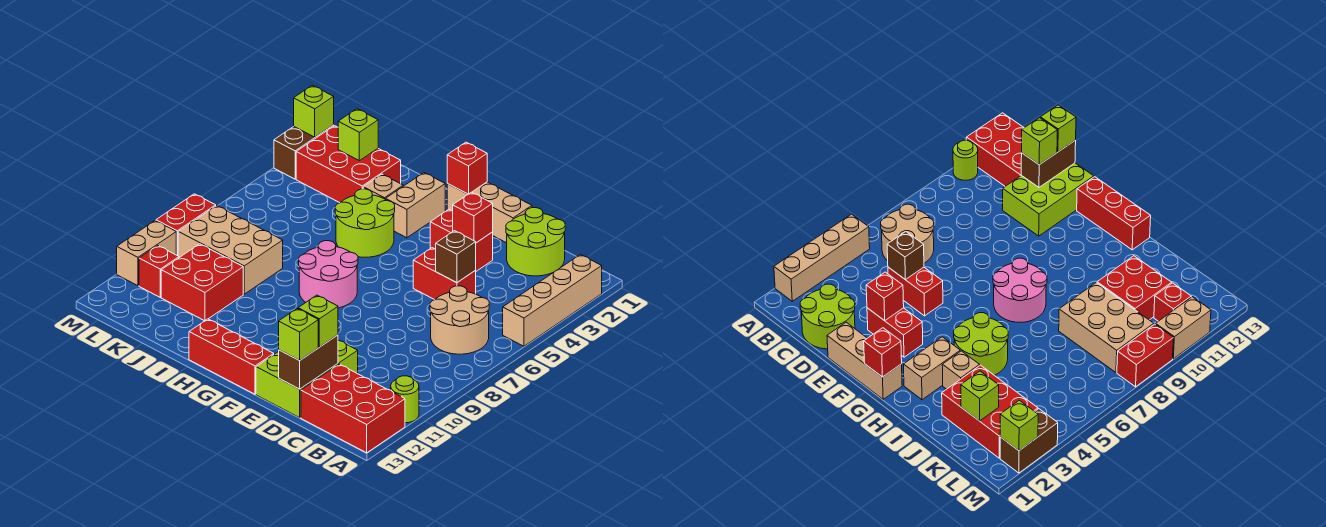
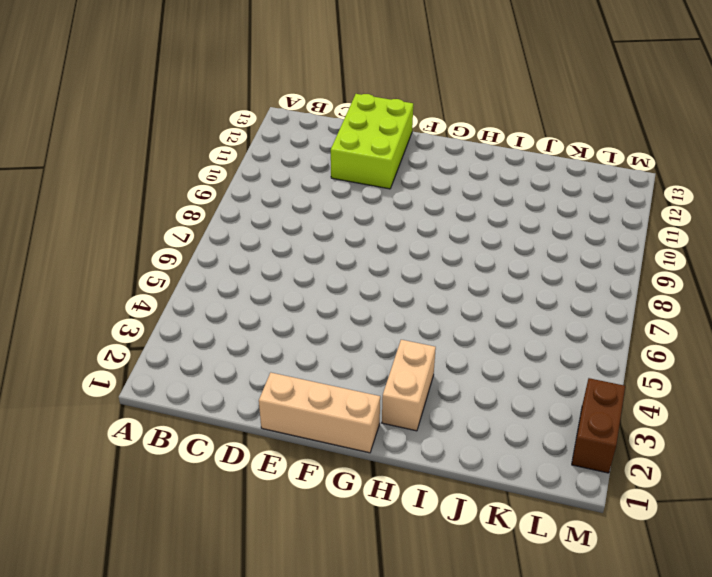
none -> tan brick A2:A5 level 1
none -> lime round brick A11 level 1
none -> red brick A12:C13 level 1

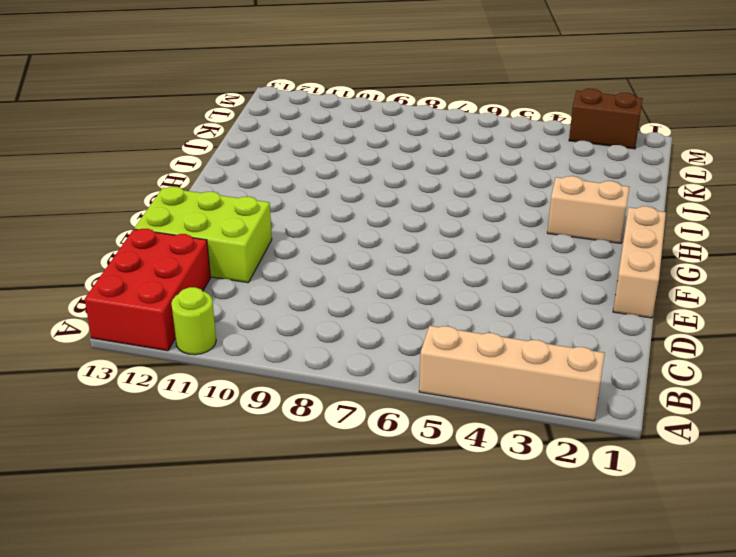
none -> tan round brick B6:C7 level 1
none -> lime round brick C1:D2 level 1
none -> red brick D5:E5 level 1

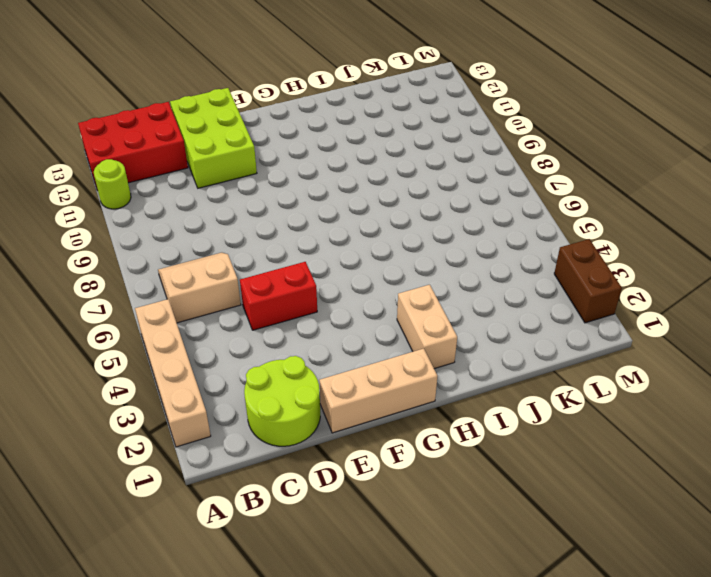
tan slope B6:C7 level 1 top 6 -> tan round brick B6:C7 level 1
none -> red brick E3:F3 level 1
none -> red brick F13:H13 level 1
none -> pink round brick G7:H8 level 1

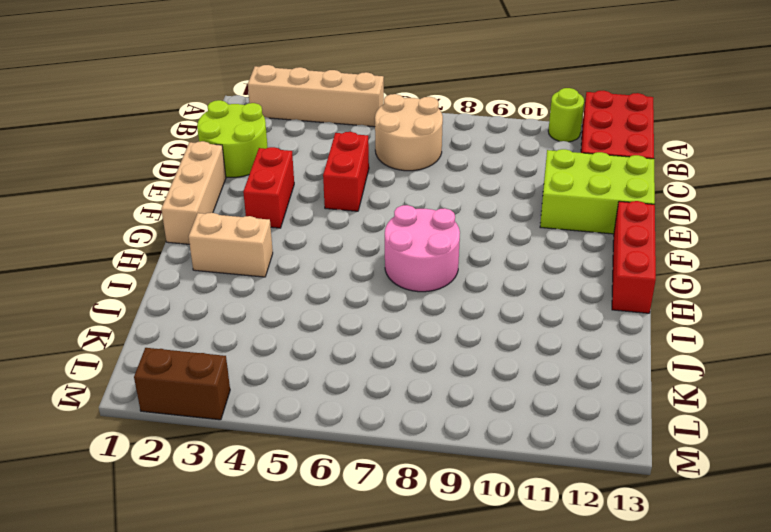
none -> lime round brick H4:I5 level 1
none -> tan brick I3 level 1
none -> red brick J2:L3 level 1

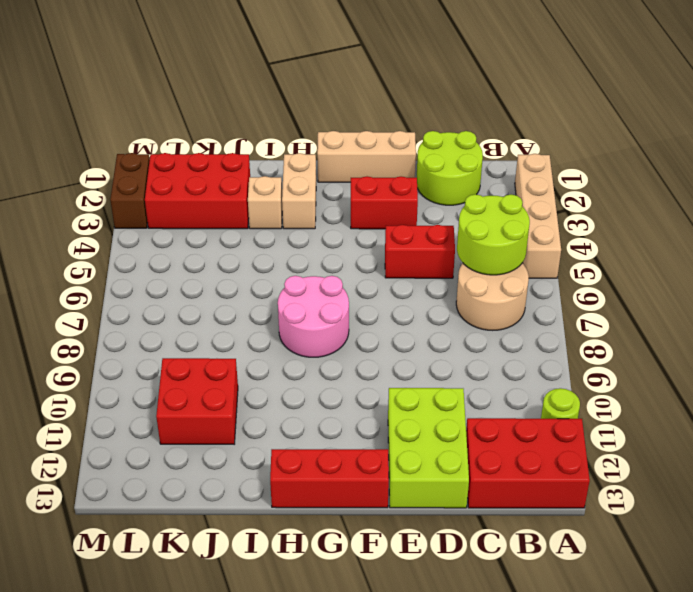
lime round brick B5:C6 level 2 -> lime round brick H4:I5 level 1
none -> tan brick J8:L9 level 1
none -> red brick L11 level 1
none -> red brick M8:M9 level 1

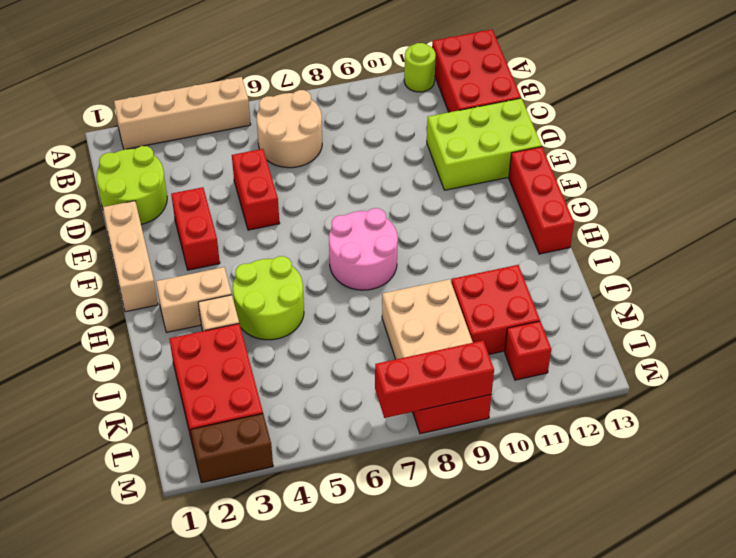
red brick M7:M9 level 2 -> none
none -> tan brick M10:M11 level 1
none -> brown brick D5 level 2
none -> brown brick D12:D13 level 2

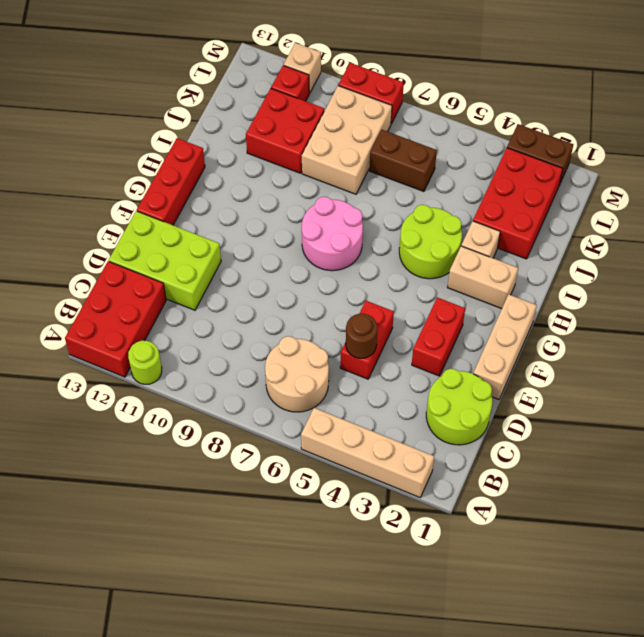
brown round brick D5 level 2 -> brown brick D5 level 2
brown brick K6:K7 level 1 -> brown brick D12:D13 level 2
tan brick M11 level 1 -> tan brick M10:M11 level 1
none -> red brick E3 level 2
none -> red brick G1 level 2
none -> lime brick K2 level 2

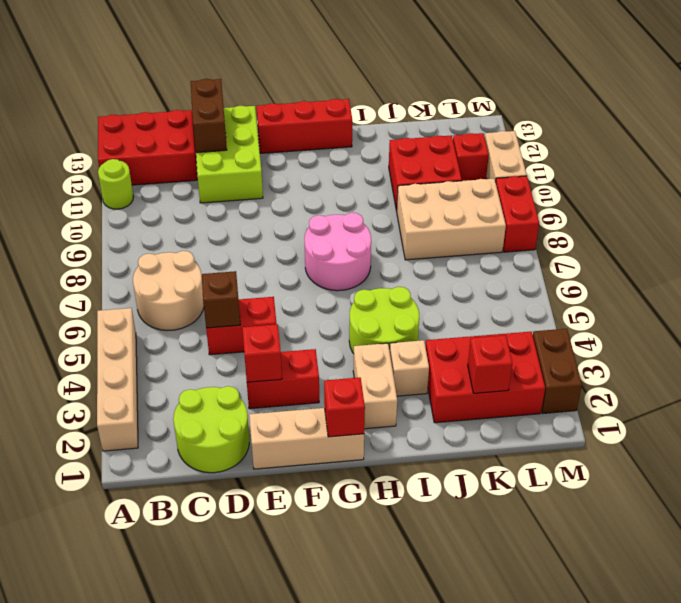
red brick K2 level 2 -> lime brick K2 level 2
none -> lime brick M2 level 2
none -> lime brick D12 level 3
none -> lime brick D13 level 3

